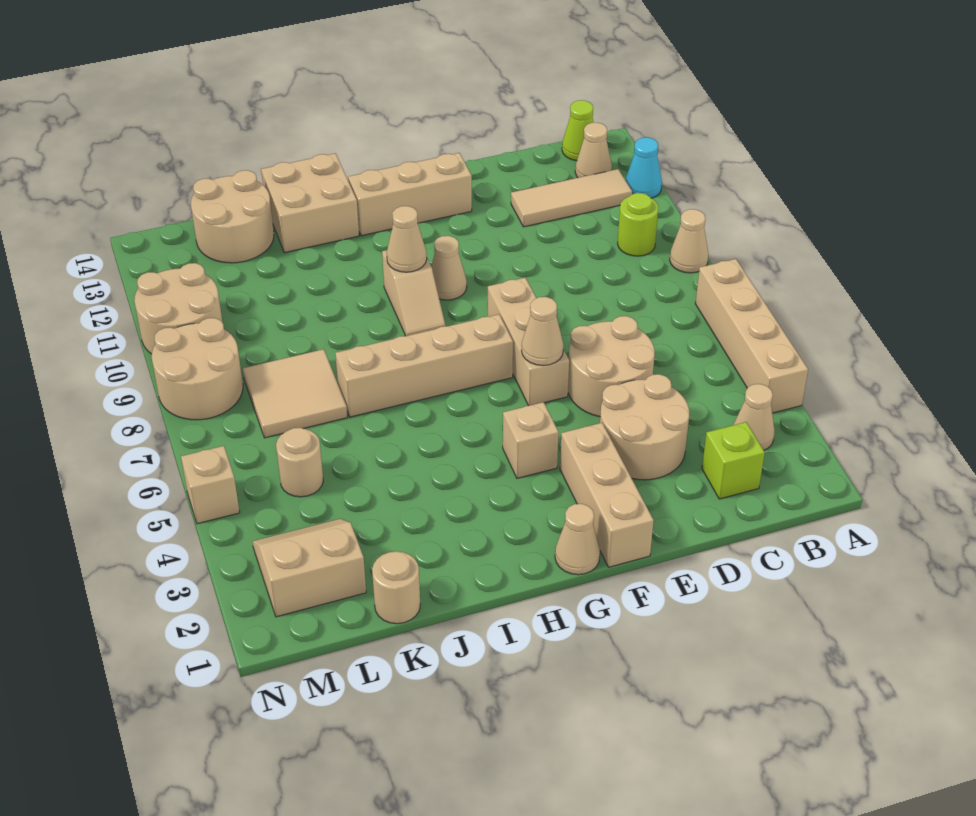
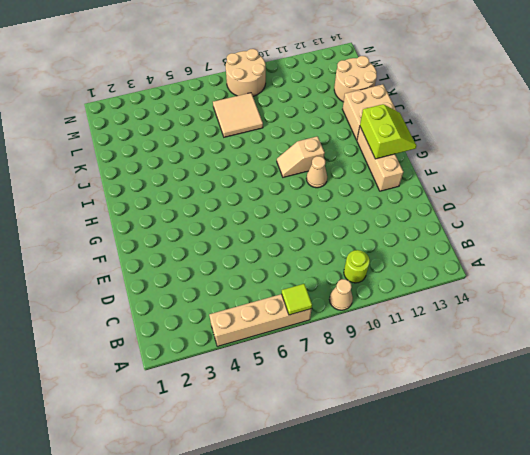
lime tile A7 level 2 -> none
lime slope G13:H14 level 2 top 13 -> none
none -> cyan cone A12 level 1
none -> tan cone B3 level 1
none -> tan tile B12:D12 level 1
none -> tan cone B13 level 1

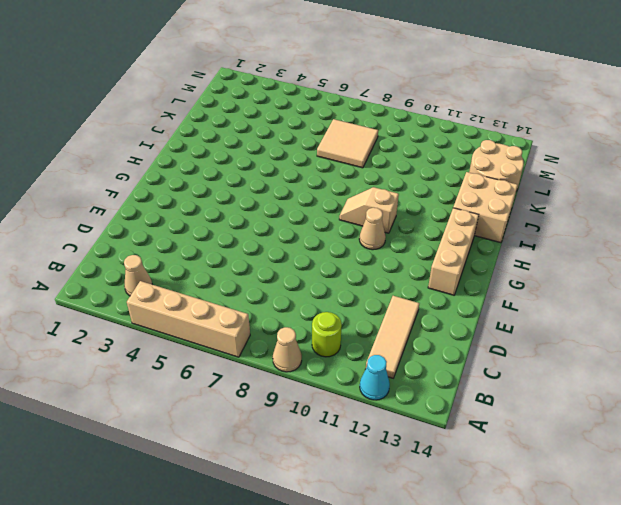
none -> tan cone B13 level 1
none -> lime cone B14 level 1
none -> lime brick C2 level 1
none -> tan round brick D3:E4 level 1

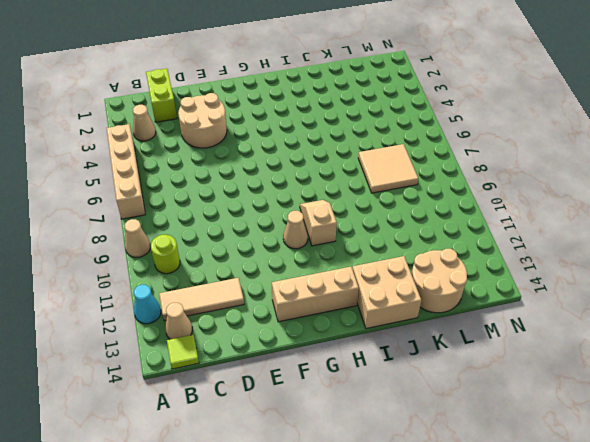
lime tile B14 level 1 -> lime cone B14 level 1
lime brick C1:C2 level 1 -> lime brick C2 level 1
none -> tan round brick D5:E6 level 1
none -> tan brick F1:F3 level 1
none -> tan brick F6:F8 level 1
none -> tan cone G1 level 1

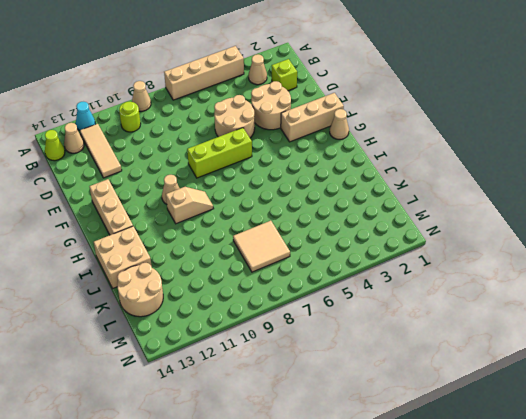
lime brick F6:F8 level 1 -> tan brick F6:F8 level 1
none -> tan brick G4 level 1
none -> tan brick G7:J7 level 1
none -> tan round brick K1 level 1
none -> tan slope L2:M3 level 1 top 2

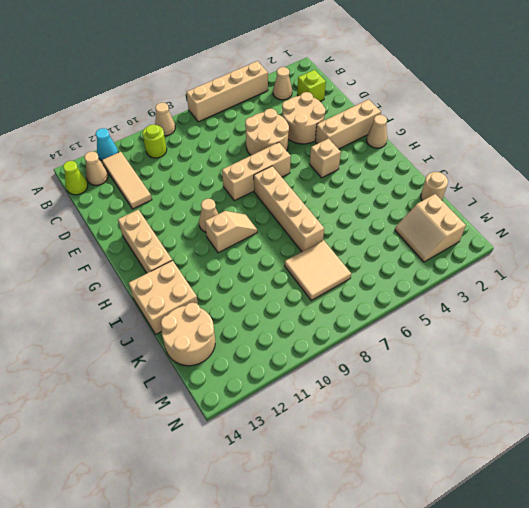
none -> tan round brick L5 level 1
none -> tan round brick M8:N9 level 1
none -> tan round brick M10:N11 level 1
none -> tan brick N5 level 1

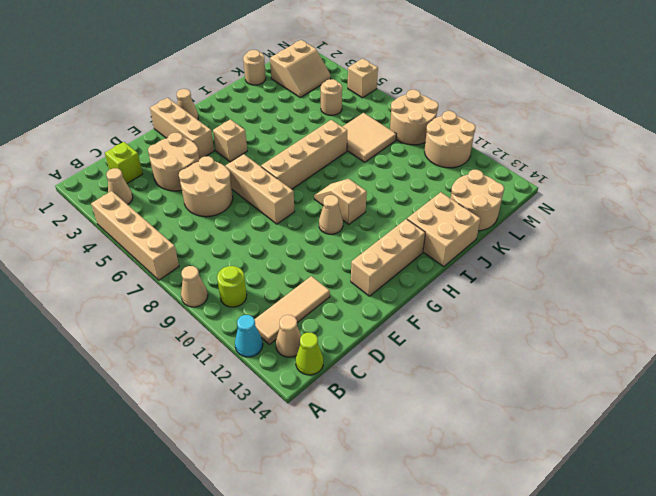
none -> tan cone F6 level 2
none -> tan cone H10 level 2

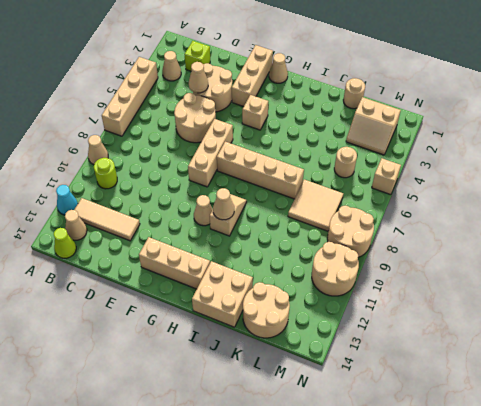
tan cone D4 level 2 -> tan cone F6 level 2

